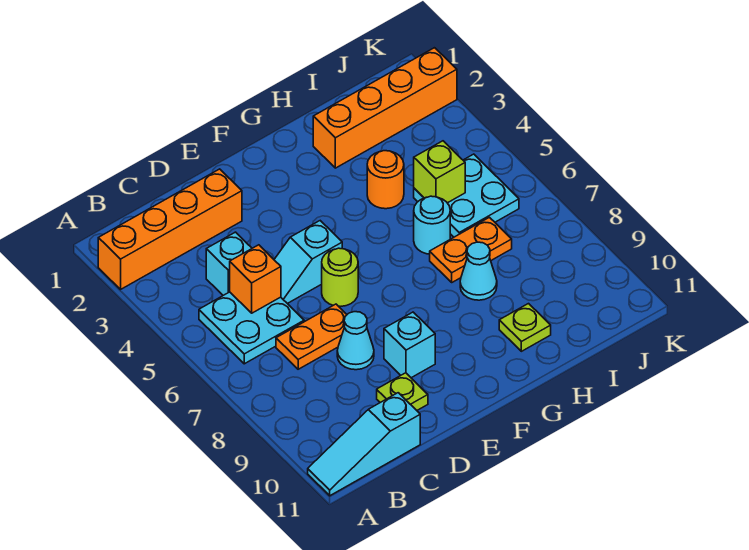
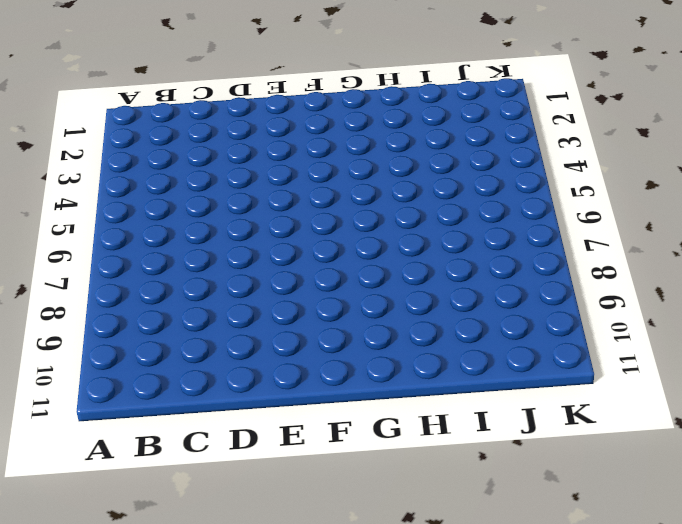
none -> orange brick A2:D2 level 1
none -> cyan slope A11:C11 level 1 top C
none -> cyan plate B5:C6 level 1

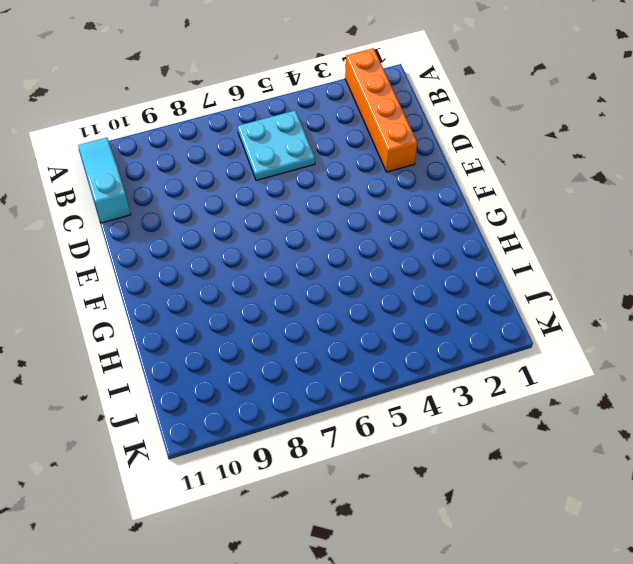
none -> cyan brick C4 level 1
none -> orange plate C7:D7 level 1
none -> cyan slope D5:E5 level 1 top E

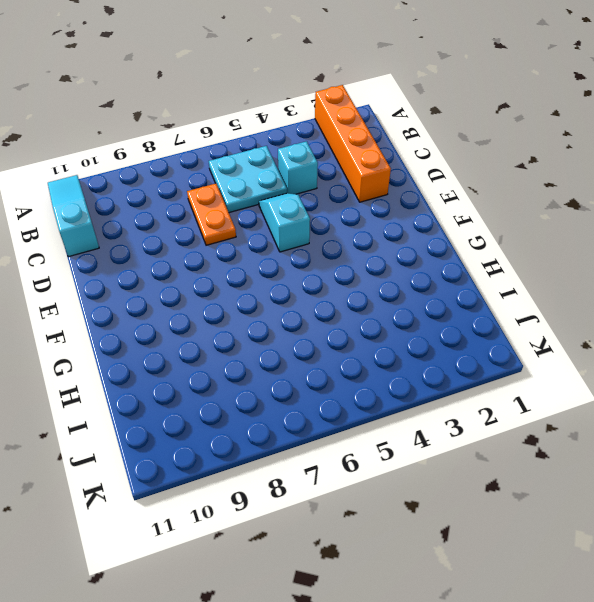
none -> cyan cone D8 level 1
none -> lime plate D10 level 1
none -> lime round brick E6 level 1

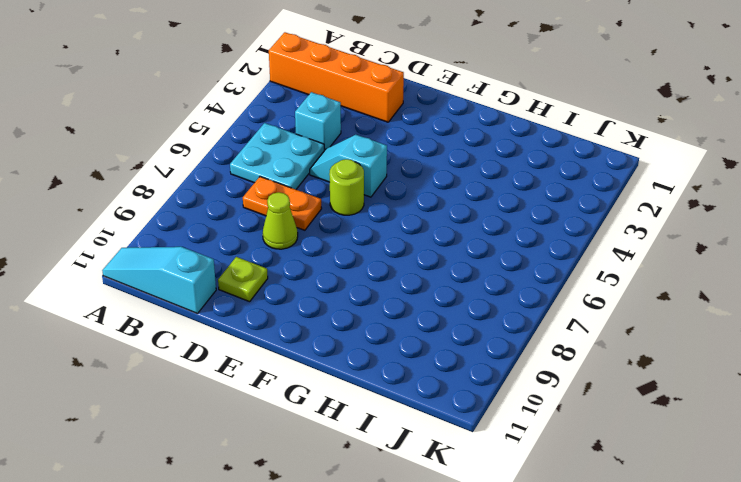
lime cone D8 level 1 -> cyan cone D8 level 1
none -> cyan brick E9 level 1
none -> orange brick H2:K2 level 1
none -> orange round brick H4 level 1

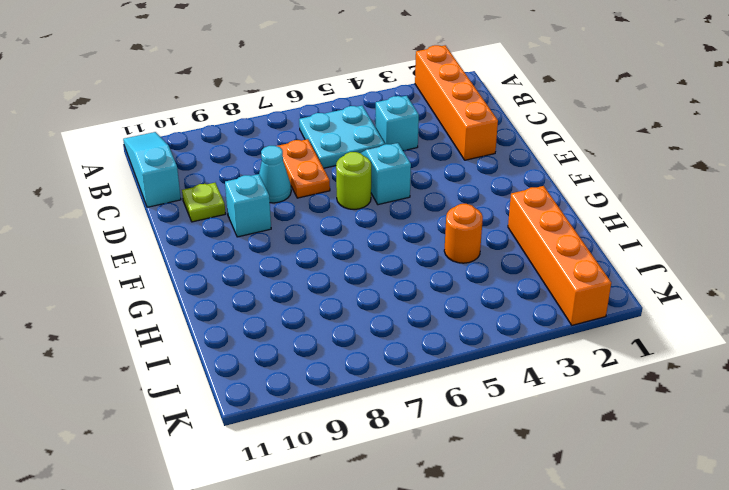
none -> cyan round brick H6 level 1
none -> orange plate H7:I7 level 1
none -> cyan cone H8 level 1

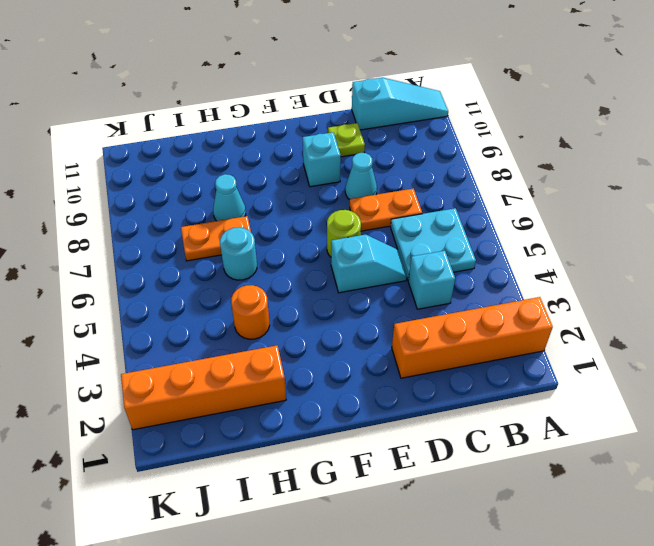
none -> lime plate H10 level 1
none -> cyan plate I5:J6 level 1
none -> orange brick C5 level 2

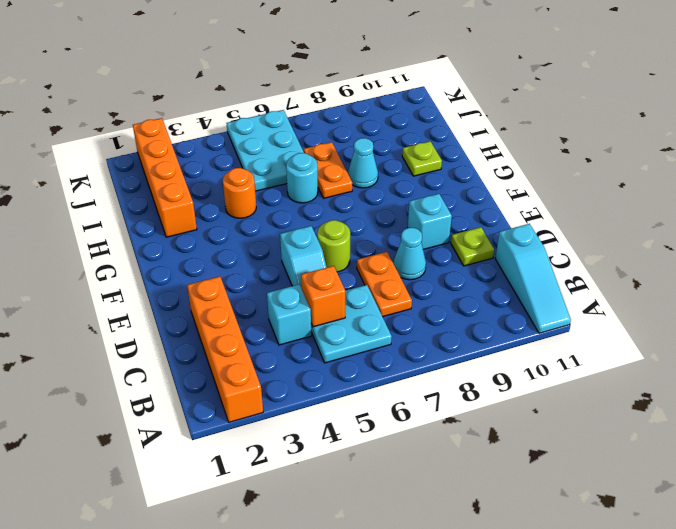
cyan plate I5:K6 level 1 -> cyan plate I5:J6 level 1
none -> lime brick I5 level 2

